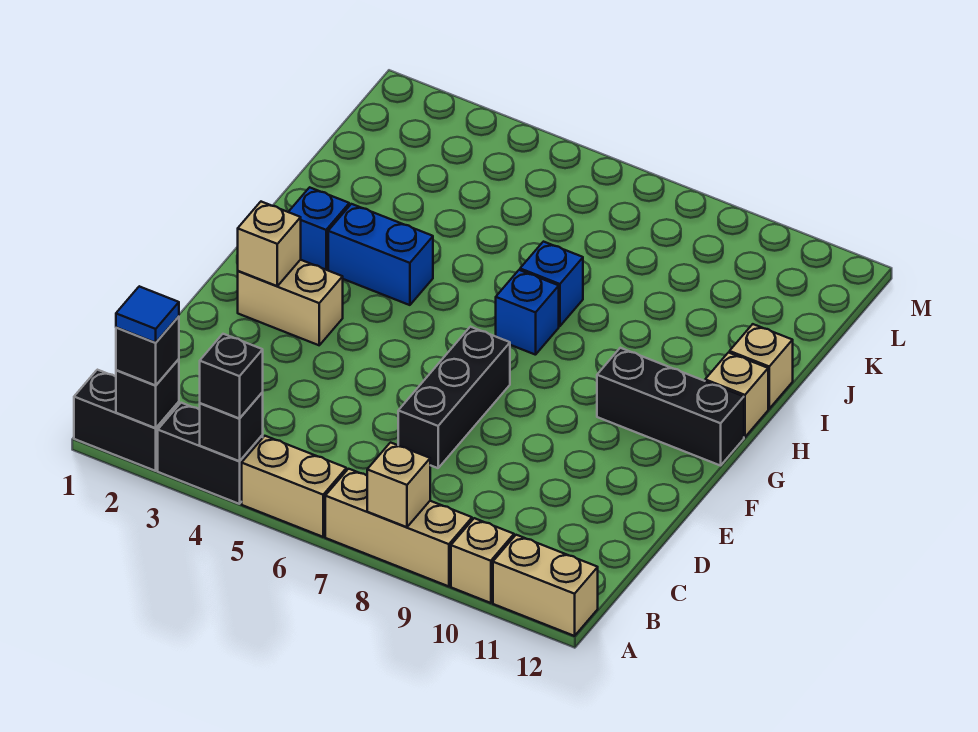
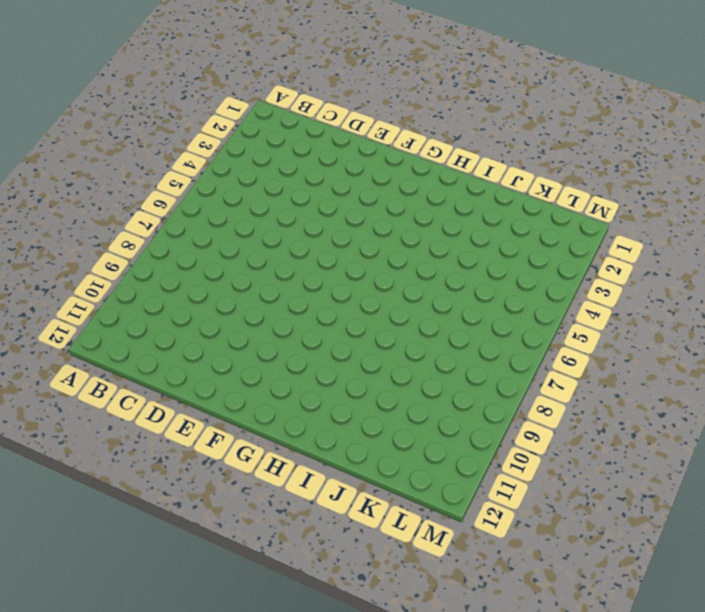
none -> black brick A1:A2 level 1
none -> black brick A3:A4 level 1
none -> tan brick A5:A6 level 1

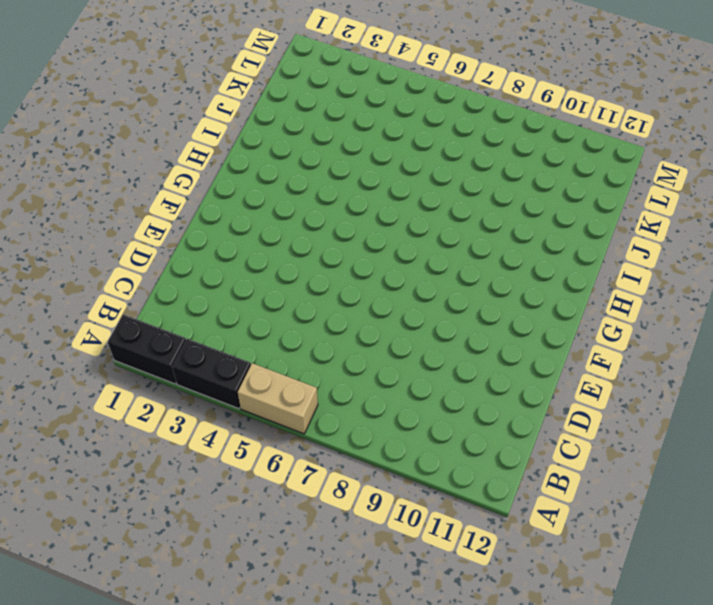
none -> tan brick A7:A9 level 1
none -> tan brick A10 level 1
none -> tan brick A11:A12 level 1

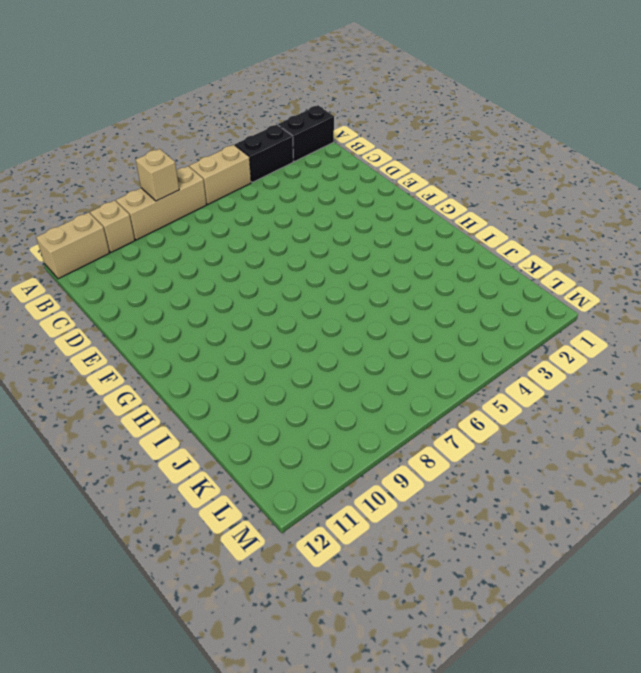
none -> black brick D7:F7 level 1
none -> tan brick F2:F3 level 1
none -> black brick G10:G12 level 1

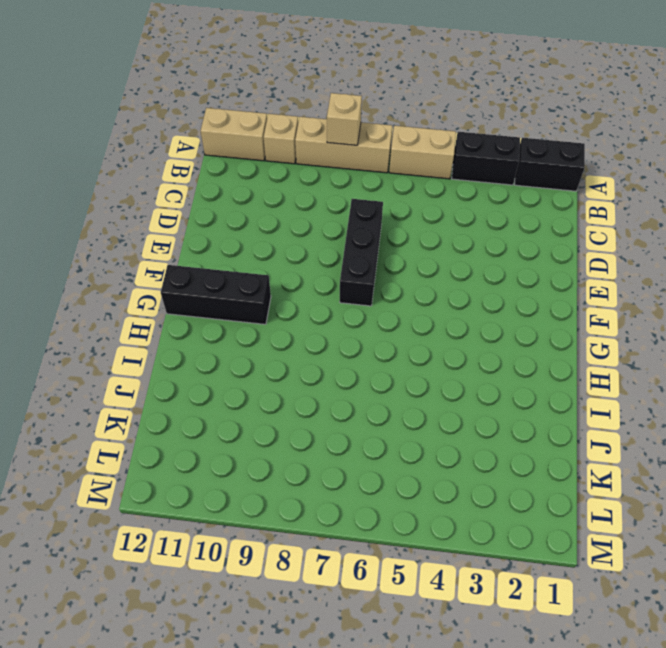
none -> tan brick F2:F3 level 1
none -> blue brick H2 level 1
none -> blue brick H3:H4 level 1

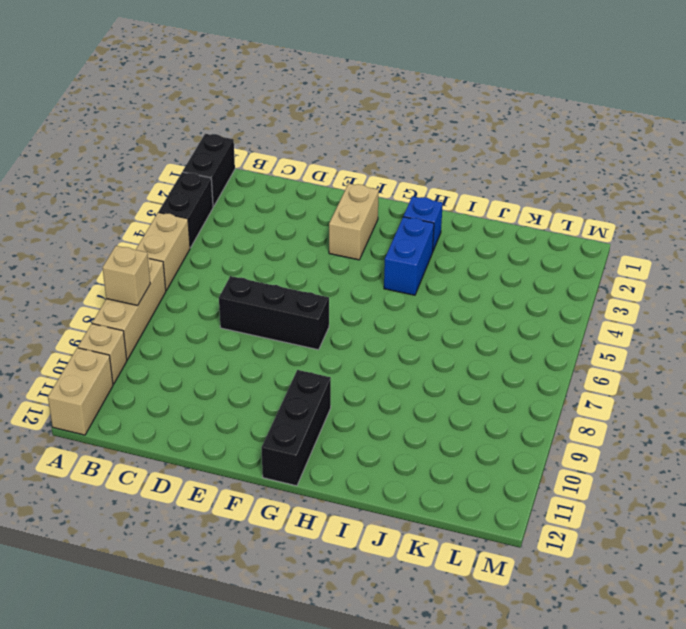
none -> blue brick H7 level 1
none -> tan brick H12 level 1
none -> blue brick I7 level 1

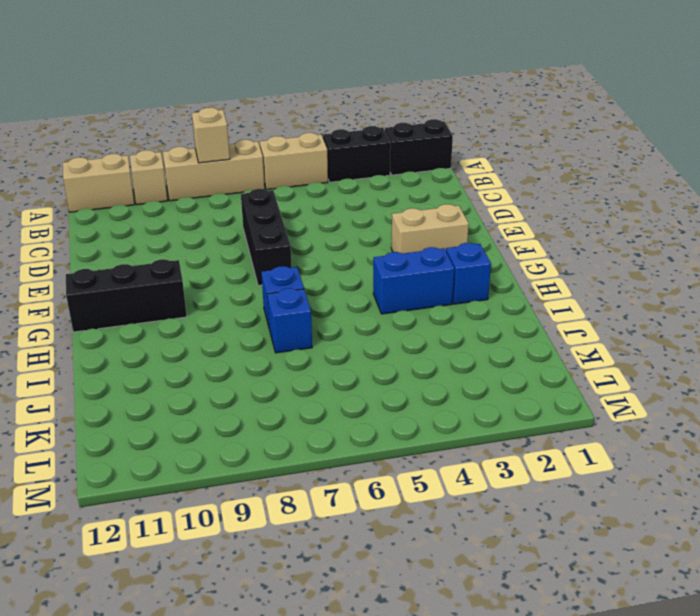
none -> tan brick H12 level 1
none -> tan brick I12 level 1
none -> black brick A2 level 2

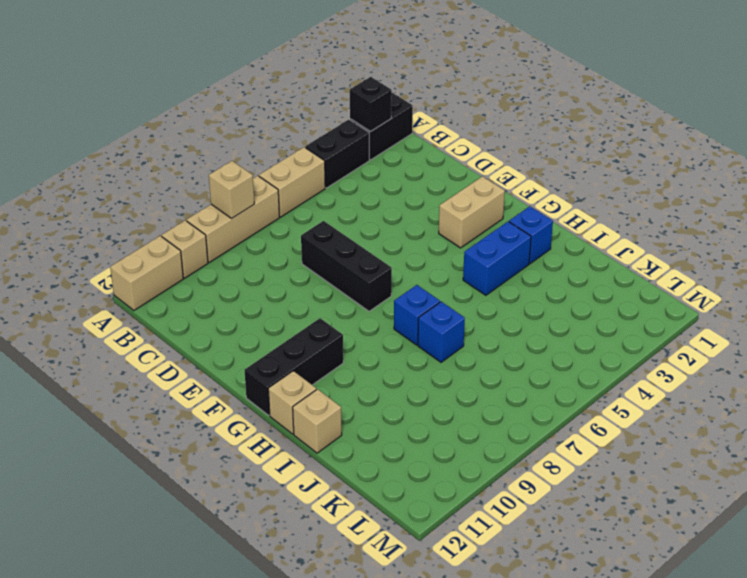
none -> black brick A4 level 2
none -> tan brick F2 level 2
none -> black brick A2 level 3

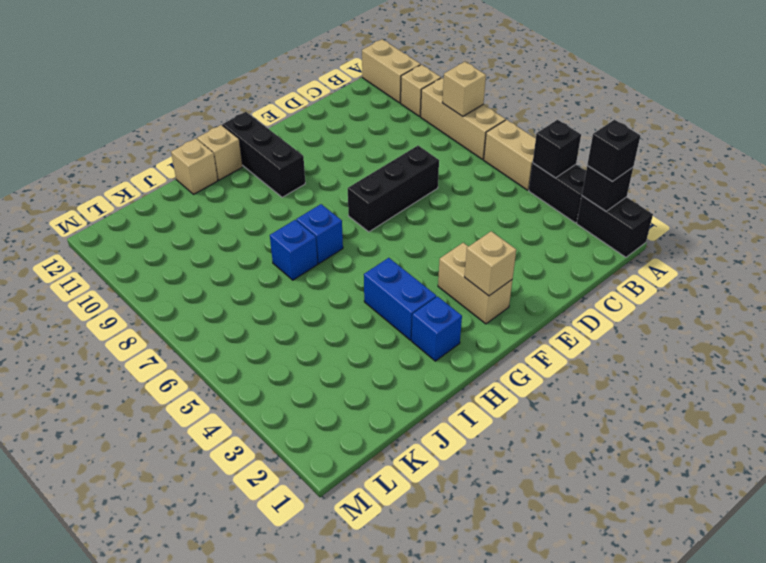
none -> black brick A4 level 3
none -> blue tile A2 level 4

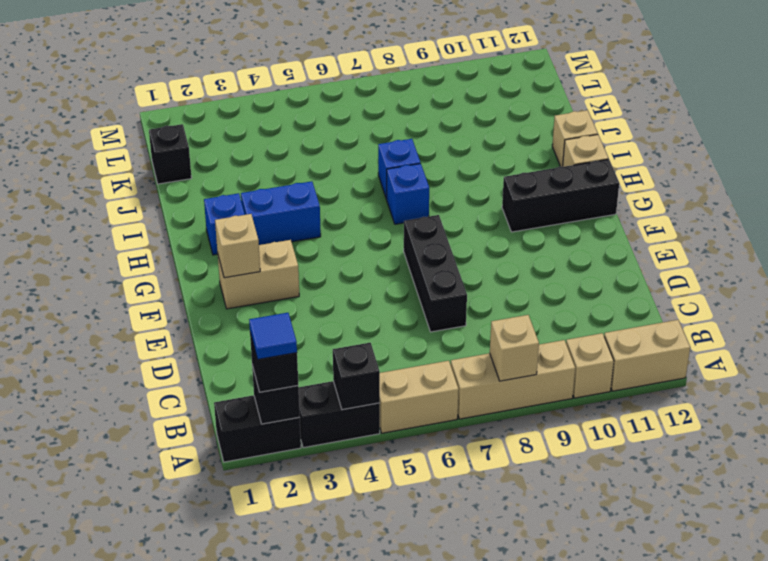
black brick K1 level 1 -> black brick A4 level 3

